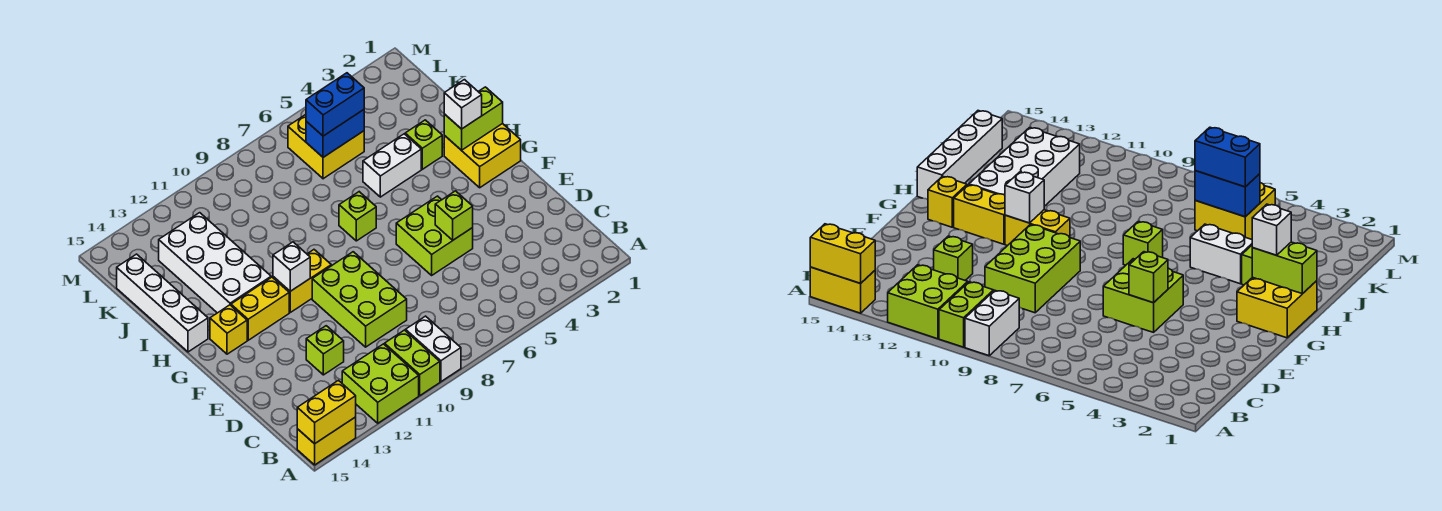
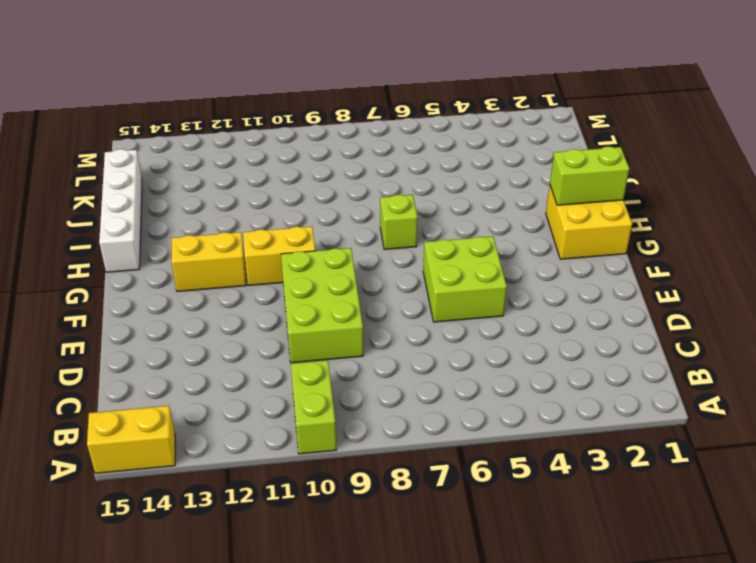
none -> white brick A9:B9 level 1
none -> lime brick A11:B12 level 1
none -> lime brick D12 level 1

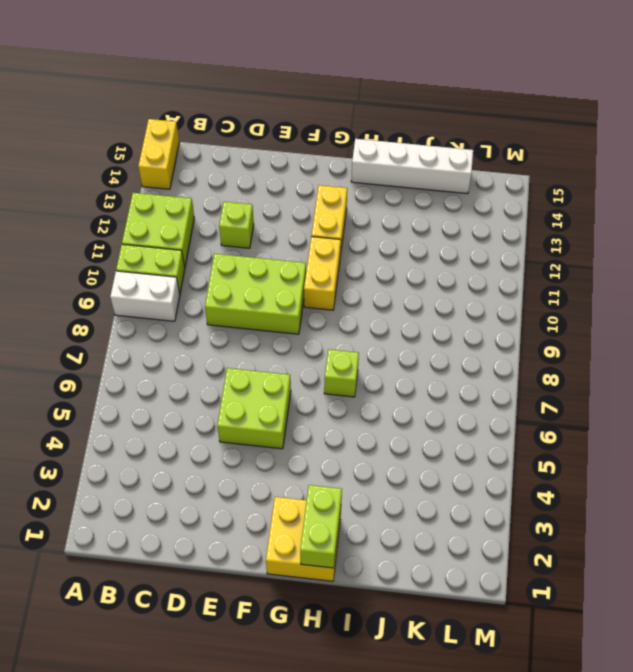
none -> yellow brick G14 level 1
none -> white brick H12:K13 level 1
none -> lime brick I3 level 1

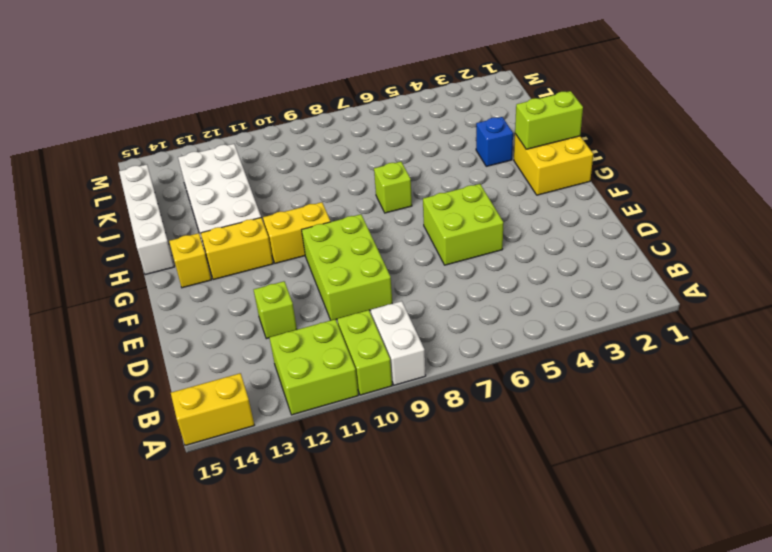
blue brick I3 level 1 -> lime brick I3 level 1
none -> white brick I4:I5 level 1
none -> yellow brick K5:L6 level 1
none -> yellow brick A14:A15 level 2

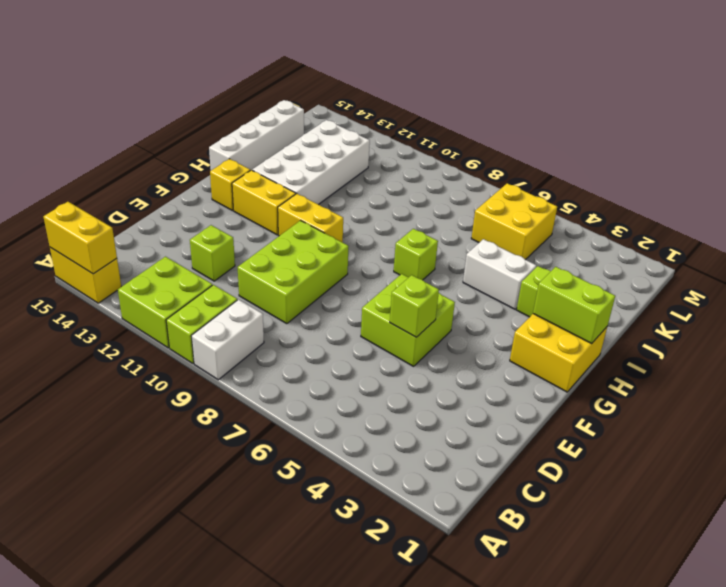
none -> white brick G11 level 2
none -> blue brick K5:K6 level 2
none -> white brick H2 level 3

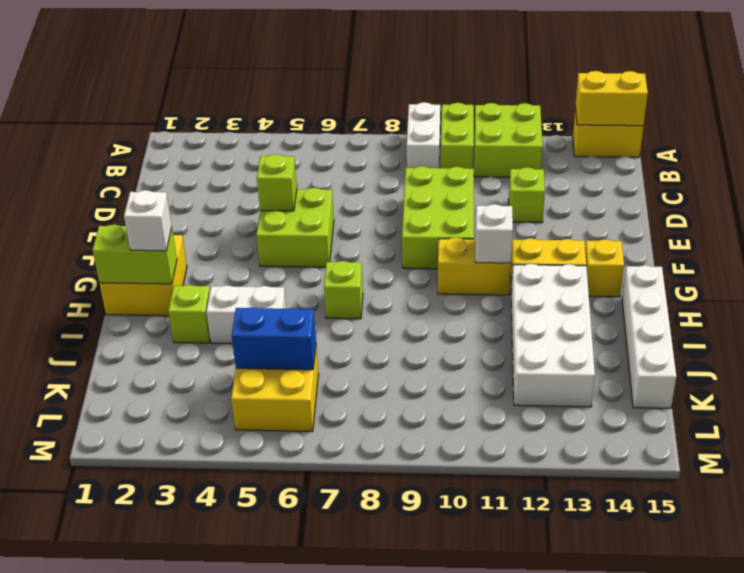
none -> blue brick K5:K6 level 3

